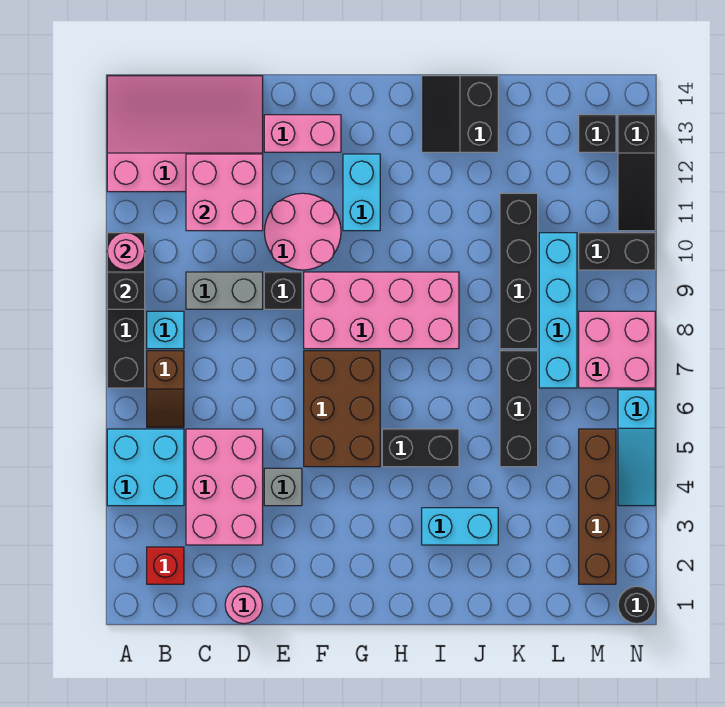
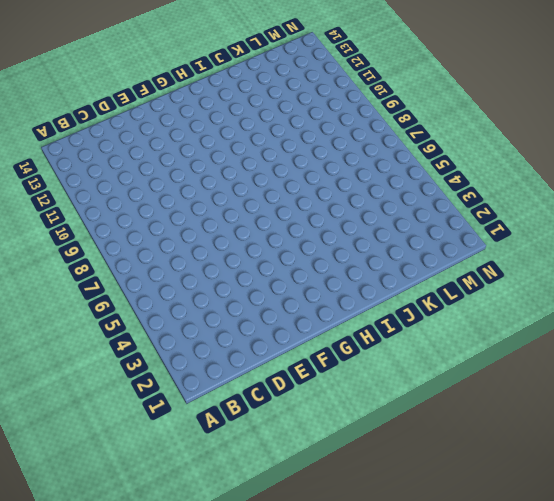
none -> cyan brick A4:B5 level 1
none -> black brick A7:A10 level 1
none -> pink slope A12:D14 level 1 top 12
none -> red brick B2 level 1

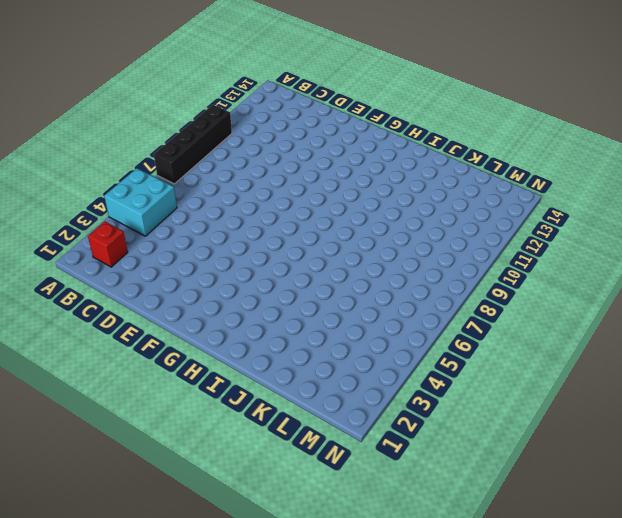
none -> pink slope A12:D14 level 1 top 12
none -> brown slope B6:B7 level 1 top 7
none -> cyan brick B8 level 1
none -> pink brick C3:D5 level 1

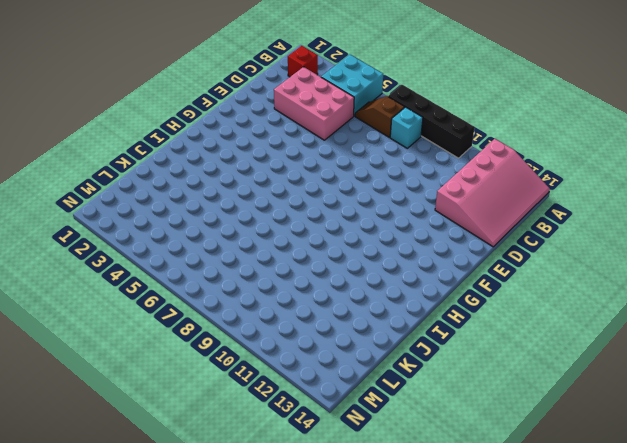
none -> grey brick C9:D9 level 1
none -> pink round brick D1 level 1
none -> grey brick E4 level 1
none -> black brick E9 level 1

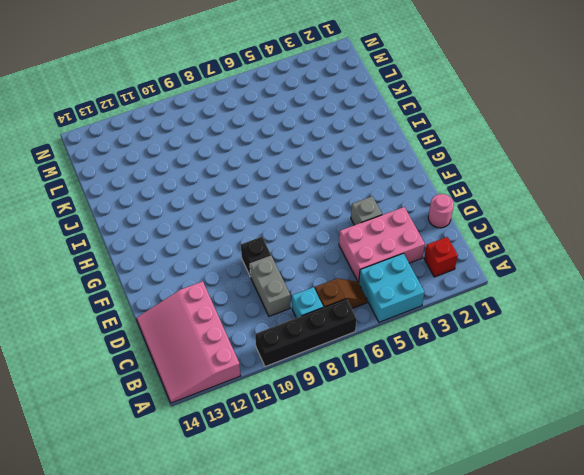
none -> pink round brick E10:F11 level 1
none -> pink brick E13:F13 level 1
none -> brown brick F5:G7 level 1
none -> pink brick F8:I9 level 1

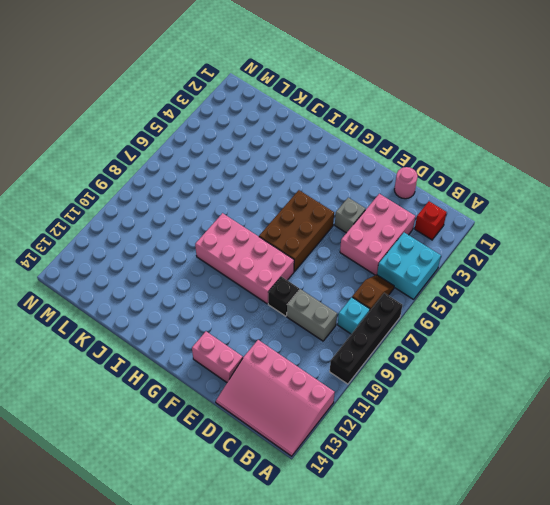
none -> pink round brick E10:F11 level 1
none -> cyan brick G11:G12 level 1
none -> black brick H5:I5 level 1
none -> cyan brick I3:J3 level 1

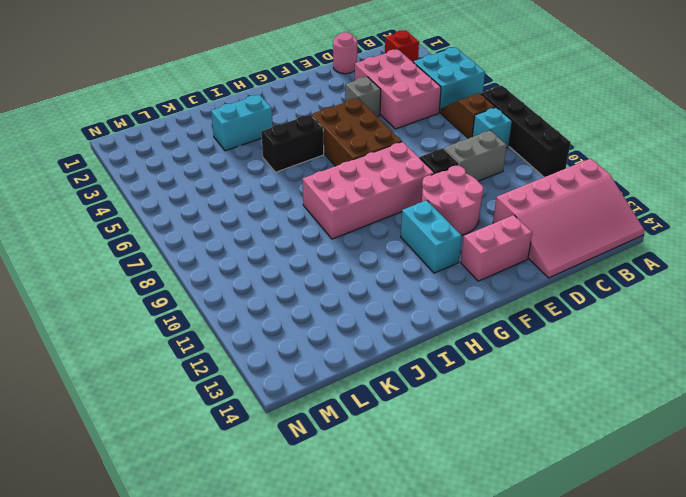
none -> black slope I13:J14 level 1 top J
none -> black brick K5:K7 level 1
none -> black brick K8:K11 level 1
none -> cyan brick L7:L10 level 1

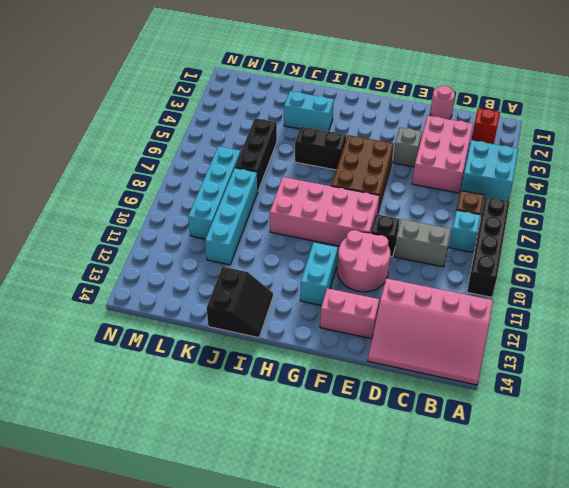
cyan brick K8:K11 level 1 -> black brick K8:K11 level 1
none -> brown brick M2:M5 level 1
none -> pink brick M7:N8 level 1
none -> black brick M10:N10 level 1
none -> black brick M13 level 1

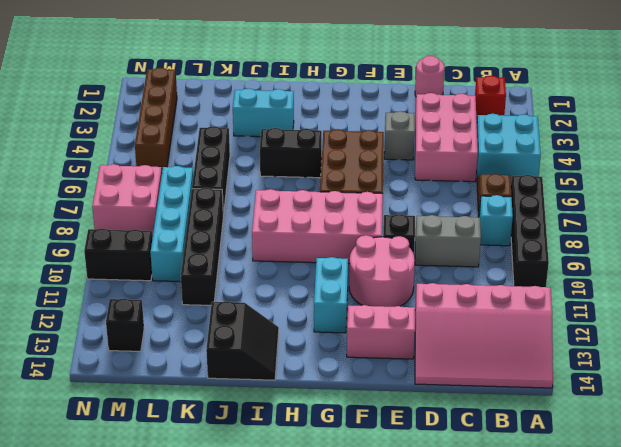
none -> black round brick N1 level 1
none -> cyan slope N4:N6 level 1 top 6
none -> black slope N11:N13 level 1 top 13
none -> black brick A9 level 2

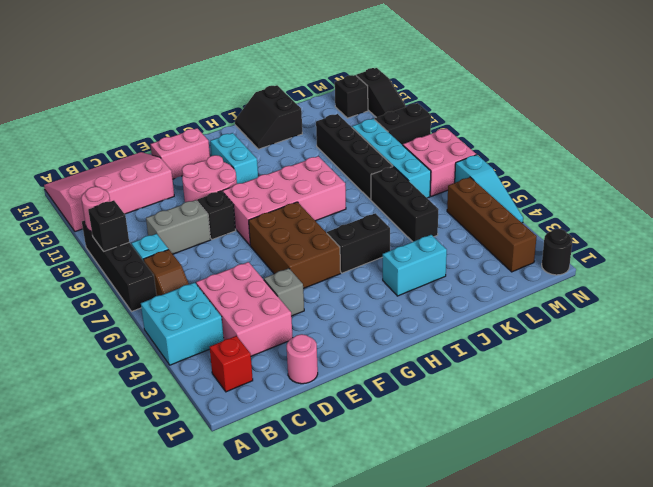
none -> pink brick C11:D12 level 2

